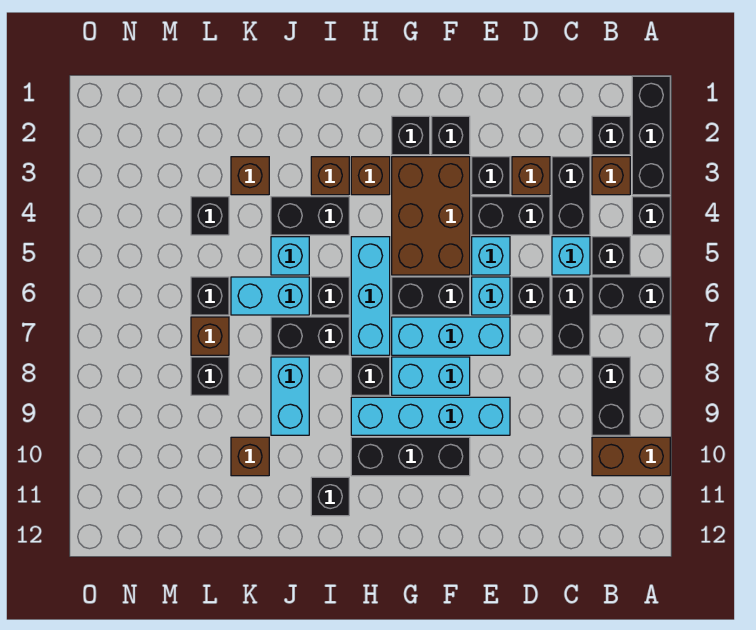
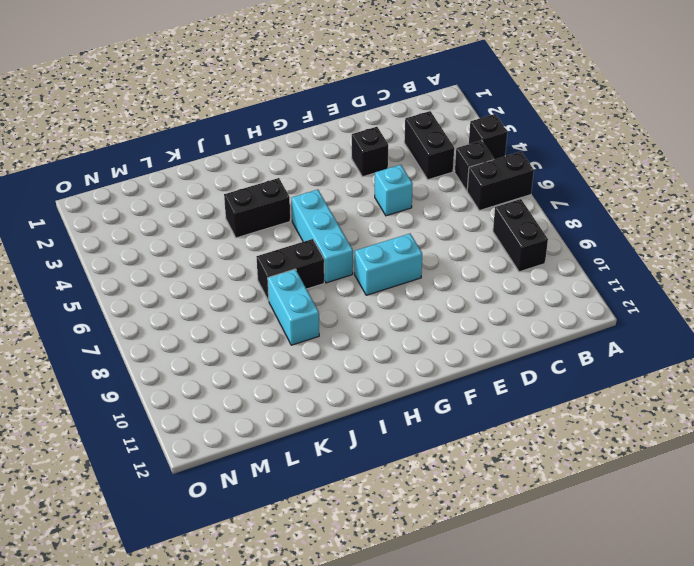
none -> black brick A1:A3 level 1
none -> brown brick A10:B10 level 1
none -> black brick B2 level 1
none -> brown brick B3 level 1

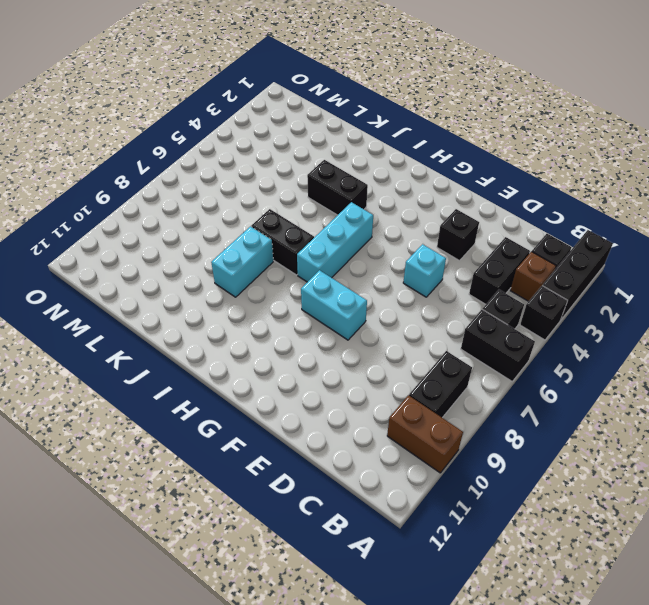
none -> cyan brick C5 level 1
none -> black brick C6:C7 level 1
none -> brown brick D3 level 1
none -> black brick D4:E4 level 1

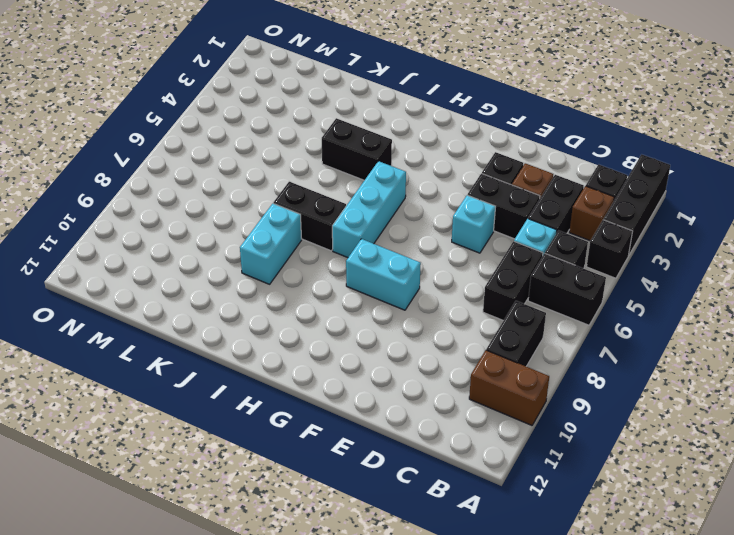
none -> black brick D6 level 1
none -> cyan brick E6 level 1
none -> cyan brick E7:G7 level 1
none -> cyan brick E9:H9 level 1

